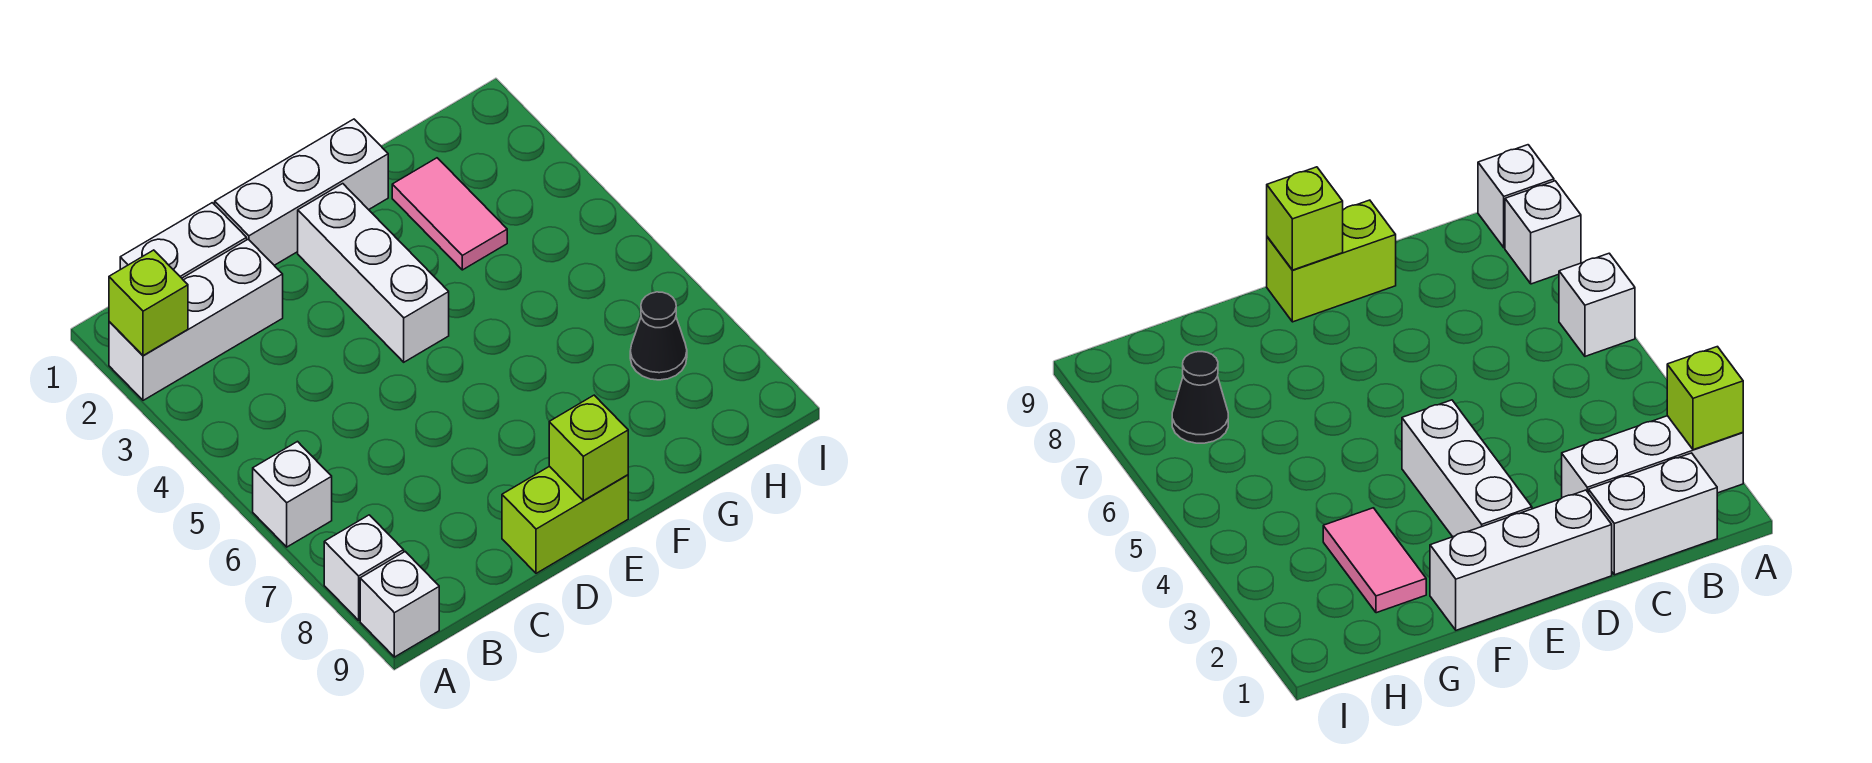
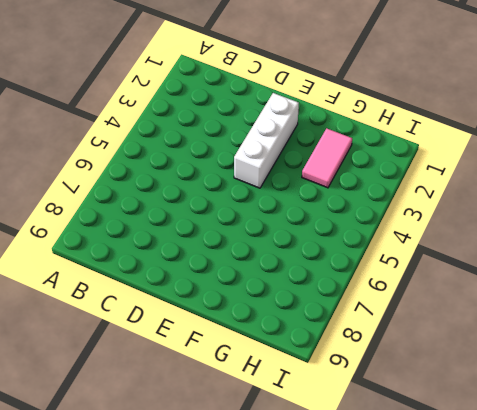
none -> white brick A2:C2 level 1
none -> white brick A6 level 1
none -> white brick A8 level 1

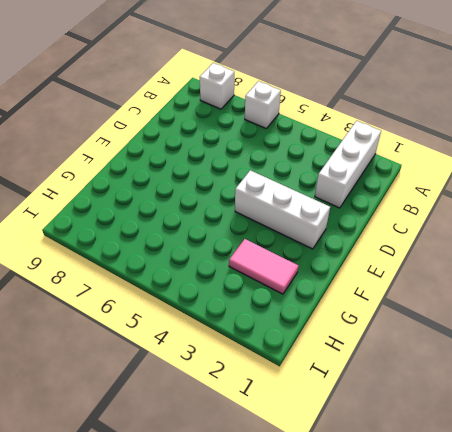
none -> white brick A9 level 1
none -> white brick B1:C1 level 1
none -> white brick D1:F1 level 1

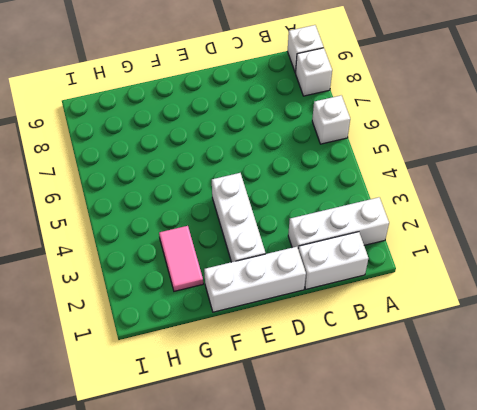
none -> lime brick D9:E9 level 1
none -> black cone H7 level 1
none -> lime brick A2 level 2

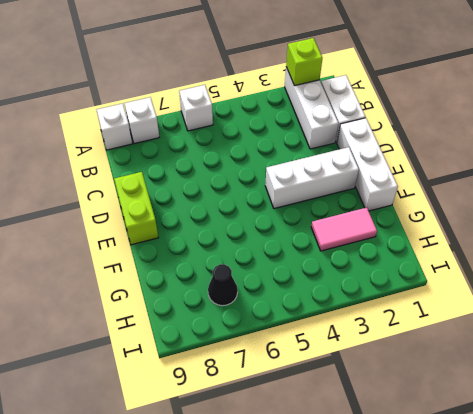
none -> lime brick E9 level 2

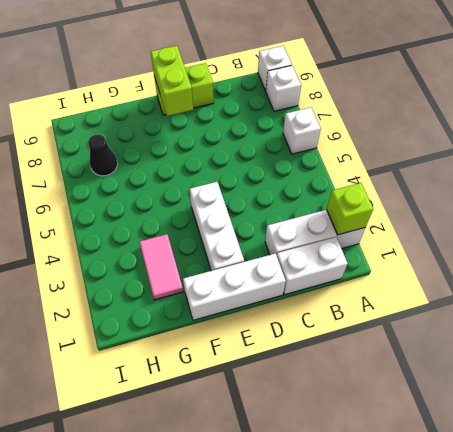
lime brick E8:E9 level 2 -> lime brick E9 level 2

